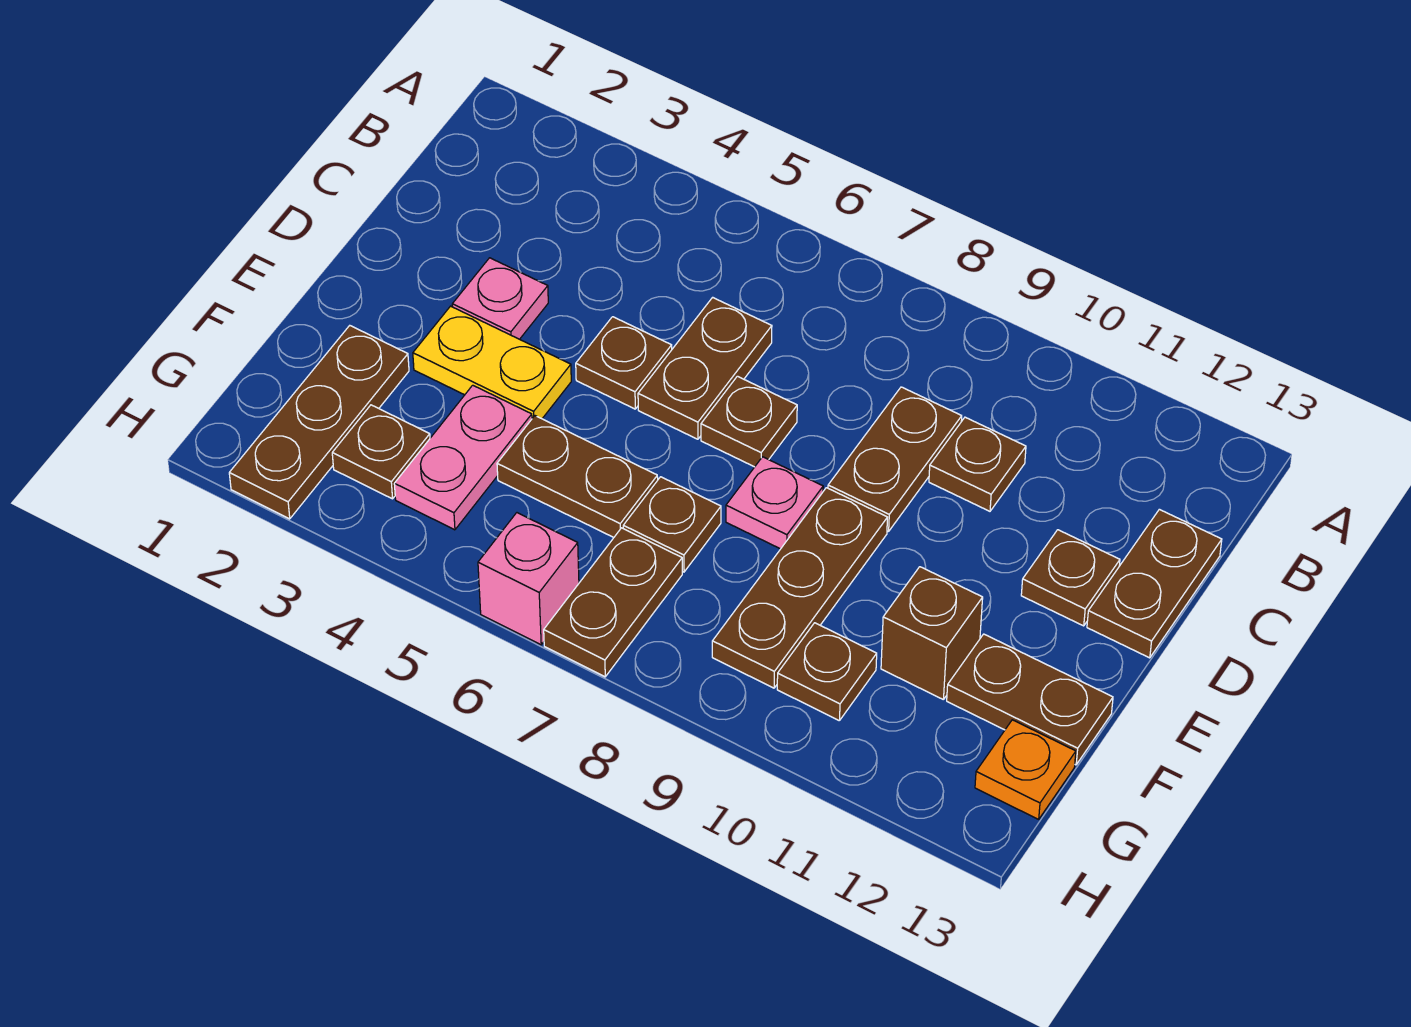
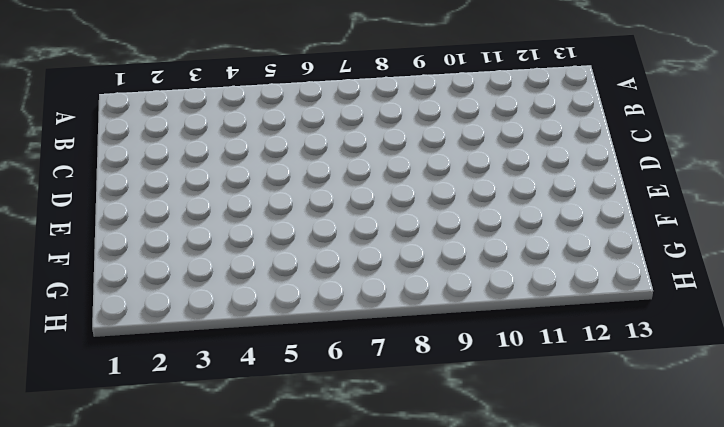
none -> brown plate C6:D6 level 1
none -> brown plate C9:D9 level 1
none -> brown plate C10 level 1

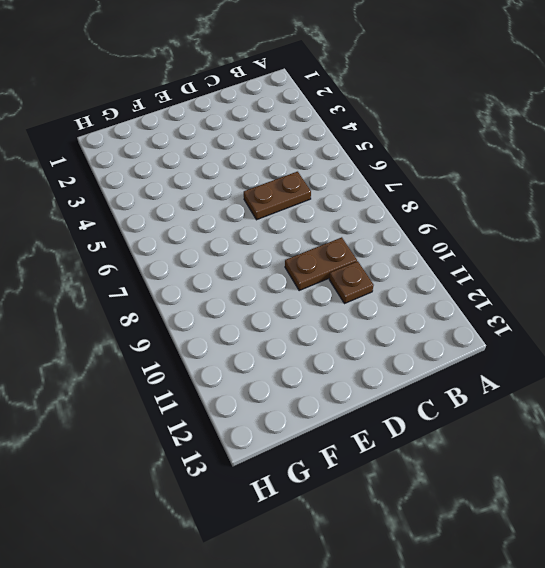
none -> brown plate C13:D13 level 1
none -> pink plate D3 level 1
none -> brown plate D5 level 1

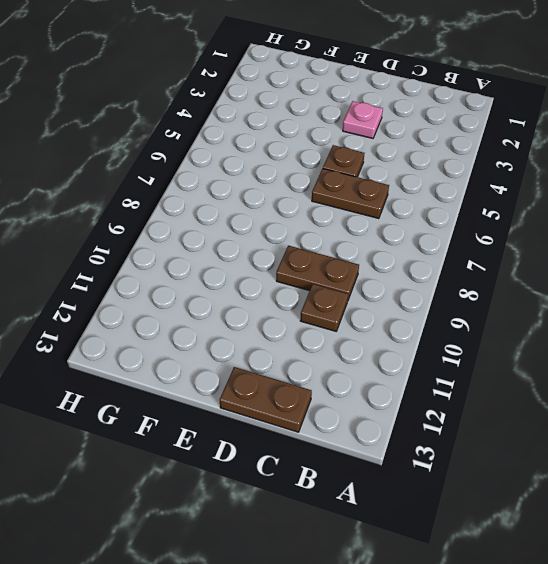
none -> brown plate D7 level 1
none -> brown plate D12 level 1
none -> yellow plate E3:E4 level 1

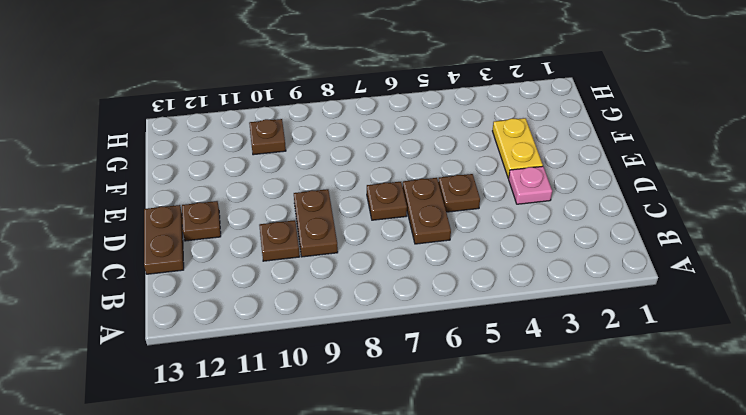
yellow plate E3:F3 level 1 -> yellow plate E3:E4 level 1
none -> pink plate E8 level 1
none -> brown plate E9:G9 level 1
none -> brown plate F2:H2 level 1

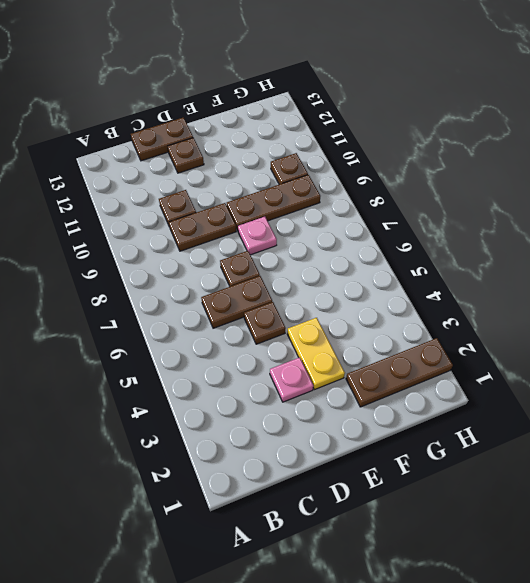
none -> pink plate F4:G4 level 1
none -> brown plate F5:F6 level 1
none -> brown plate F7 level 1

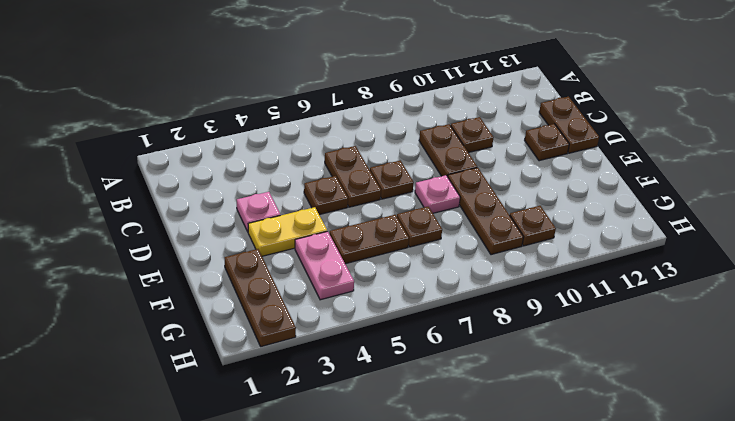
none -> brown brick F11 level 1
none -> brown plate F12:F13 level 1
none -> brown plate G3 level 1

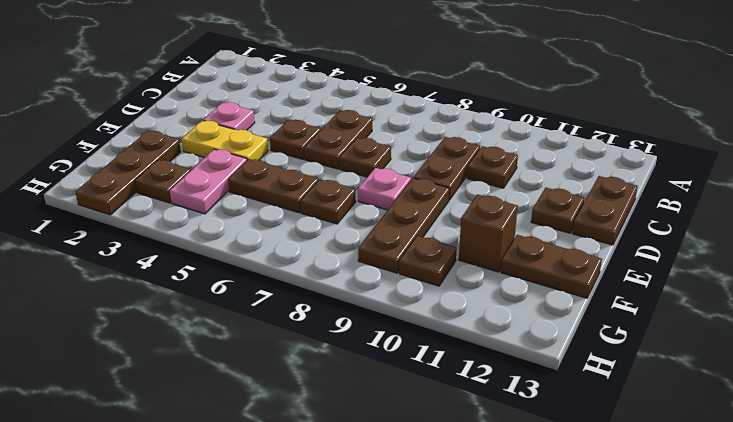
none -> brown plate G7:H7 level 1
none -> orange plate G13 level 1
none -> pink brick H6 level 1

